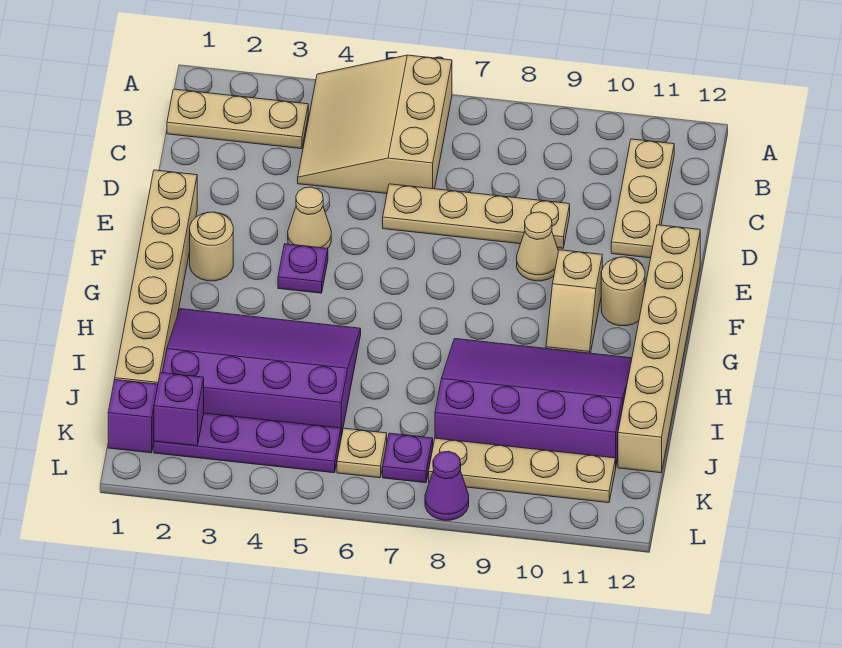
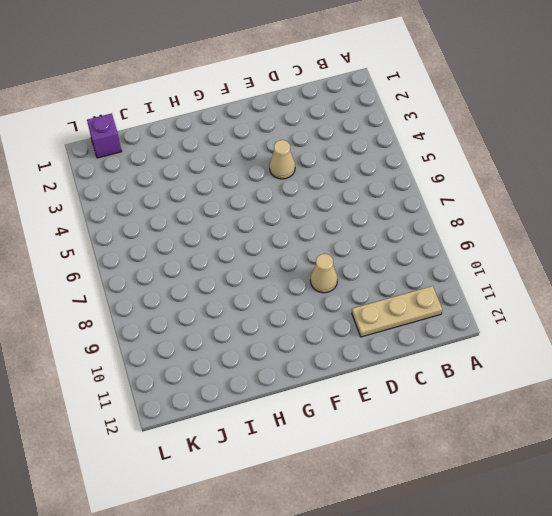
none -> tan slope A4:C6 level 1 top 6
none -> tan plate B1:B3 level 1
none -> tan plate D6:D9 level 1

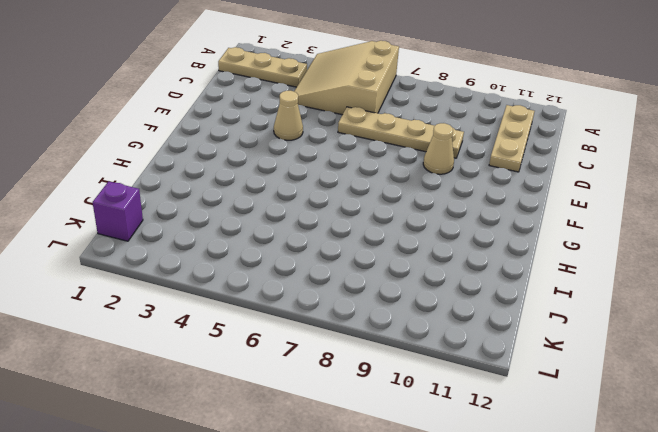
none -> tan brick E1:J1 level 1
none -> tan brick E12:J12 level 1
none -> tan round brick F2 level 1

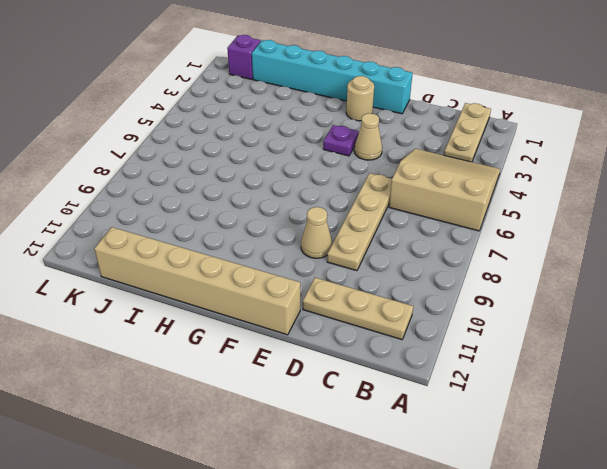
cyan brick E1:J1 level 1 -> tan brick E1:J1 level 1
none -> tan slope F10:G10 level 1 top F
none -> tan round brick F11 level 1
none -> purple slope H2:J5 level 1 top J

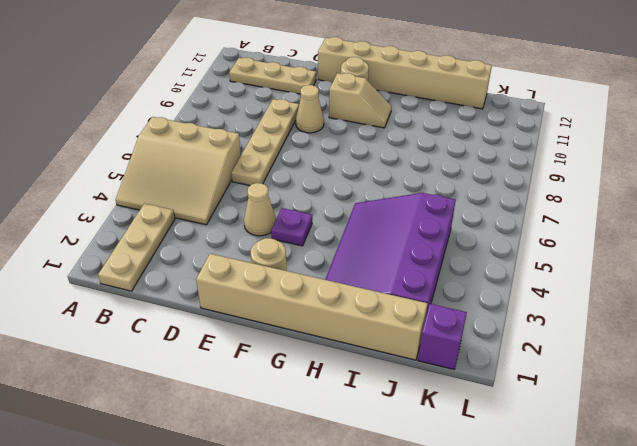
none -> purple slope H8:J11 level 1 top J
none -> purple plate K2:K5 level 1
none -> tan plate K6 level 1

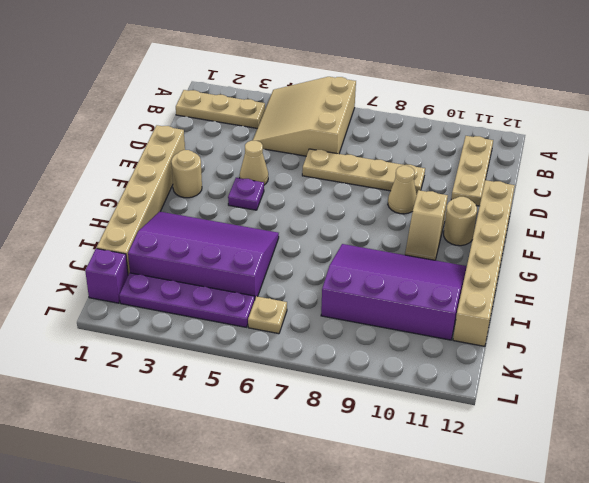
none -> purple plate K7 level 1
none -> tan plate K8:K11 level 1
none -> purple cone L8 level 1

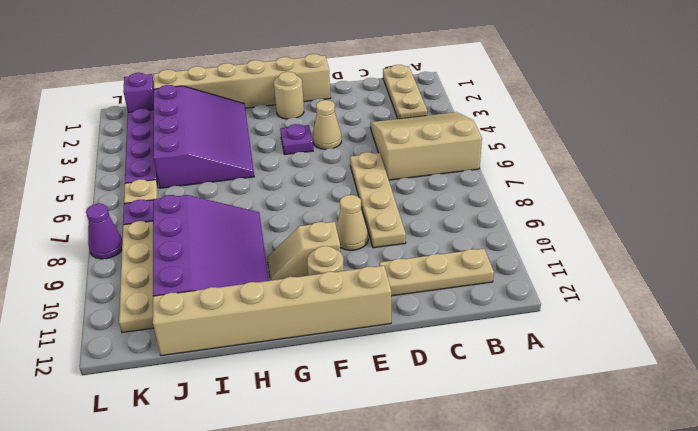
none -> purple brick K2 level 2

